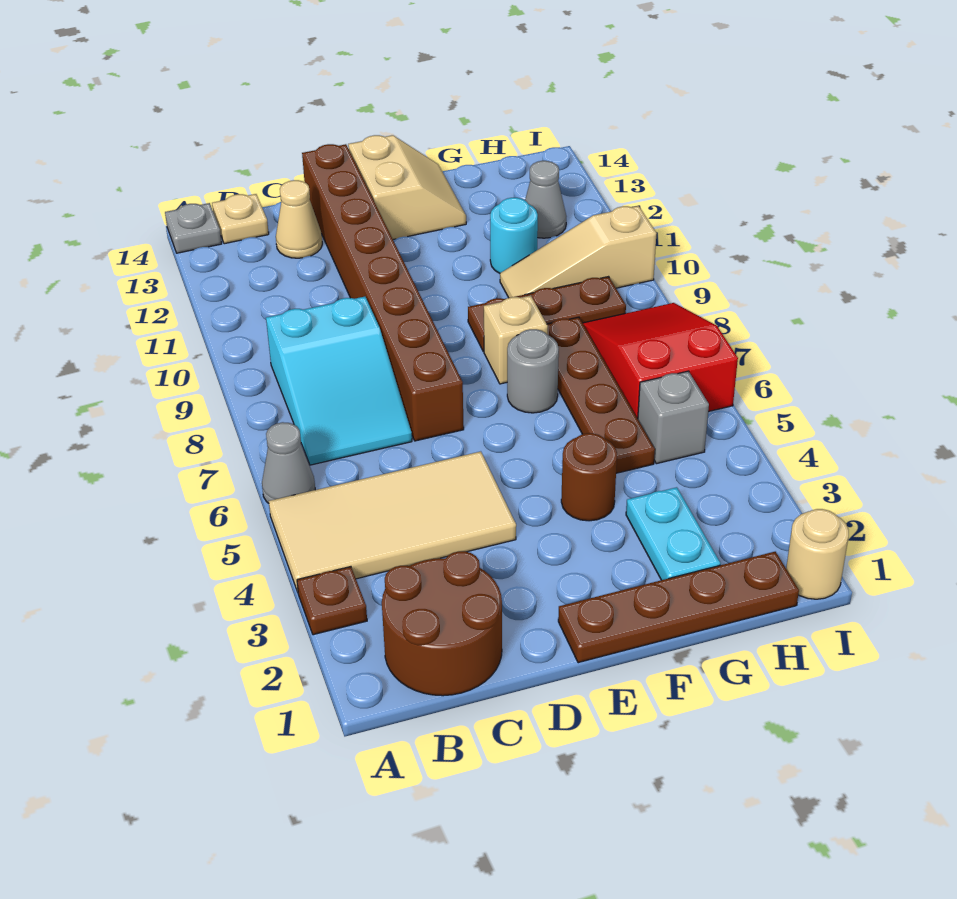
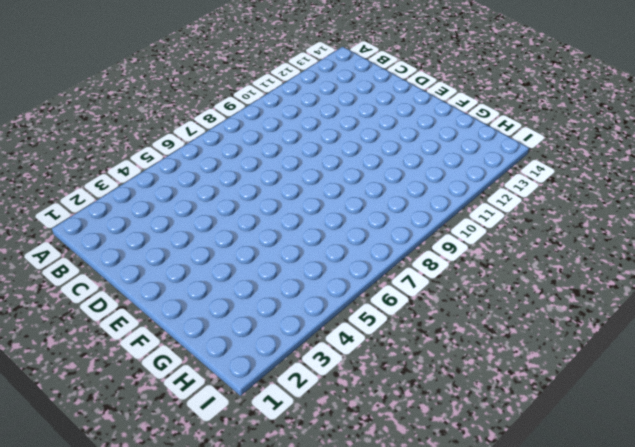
none -> brown plate A3 level 1
none -> tan tile A4:D5 level 1
none -> grey cone A6 level 1

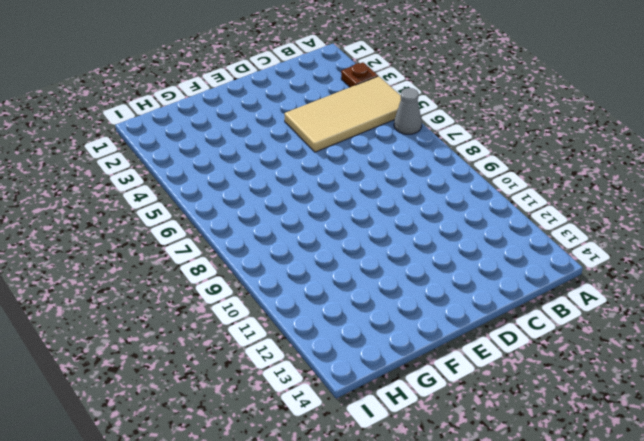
none -> grey plate A14 level 1
none -> brown round brick B1:C2 level 1
none -> cyan slope B7:C9 level 1 top 9

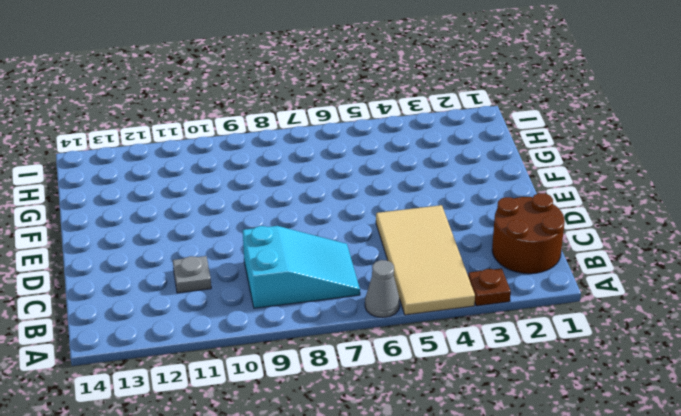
grey plate C11 level 1 -> grey plate A14 level 1
none -> tan plate B14 level 1
none -> tan cone C13 level 1
none -> brown brick D7:D14 level 1

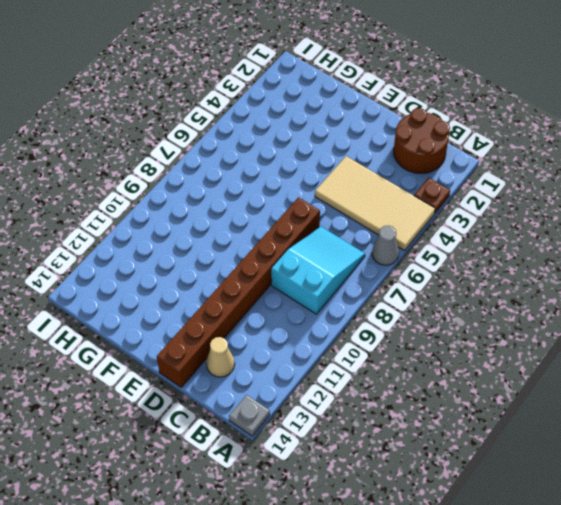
none -> tan plate B14 level 1
none -> brown plate E1:H1 level 1
none -> tan slope E13:F14 level 1 top E

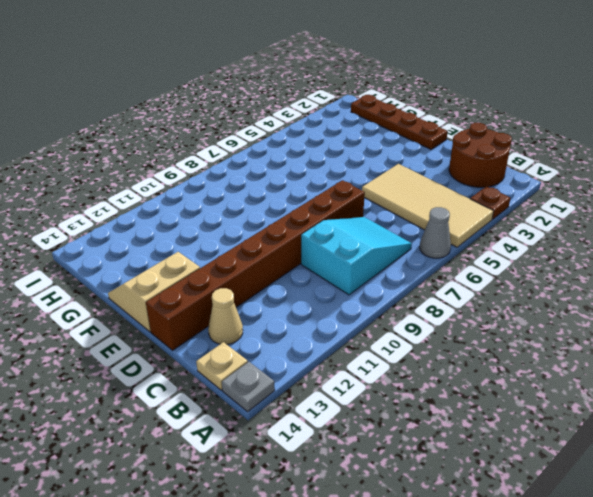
none -> brown round brick F4 level 1
none -> grey round brick F7 level 1
none -> tan brick F8 level 1

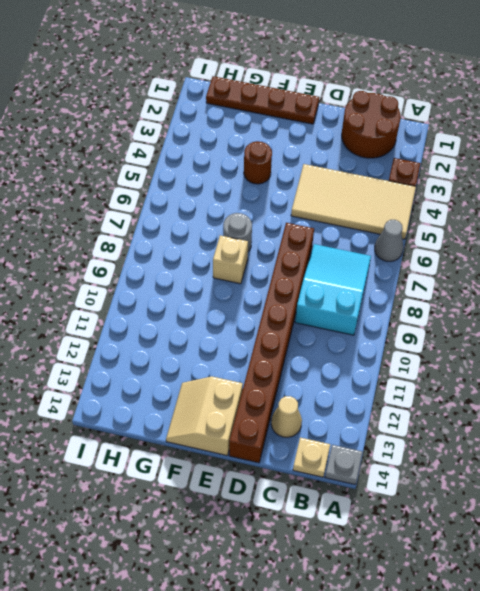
none -> brown plate F9:H9 level 1
none -> cyan plate G2:G3 level 1
none -> brown plate G5:G8 level 1

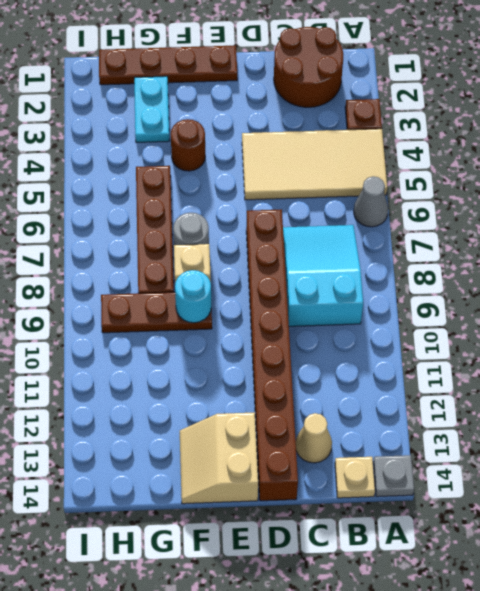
cyan round brick F9 level 2 -> cyan round brick G11 level 1
none -> tan slope G10:I10 level 1 top I
none -> grey brick H5 level 1
none -> red slope H6:I8 level 1 top 6

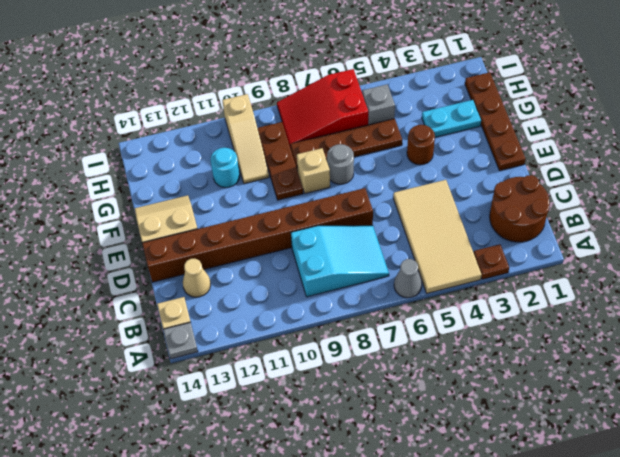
none -> grey cone H12 level 1
none -> tan round brick I1 level 1

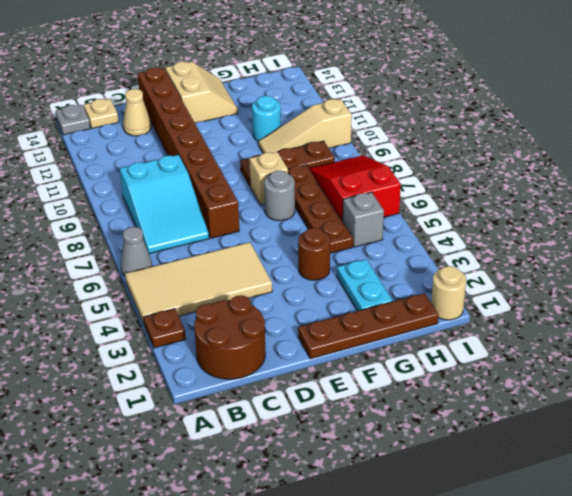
none -> grey cone H12 level 1

